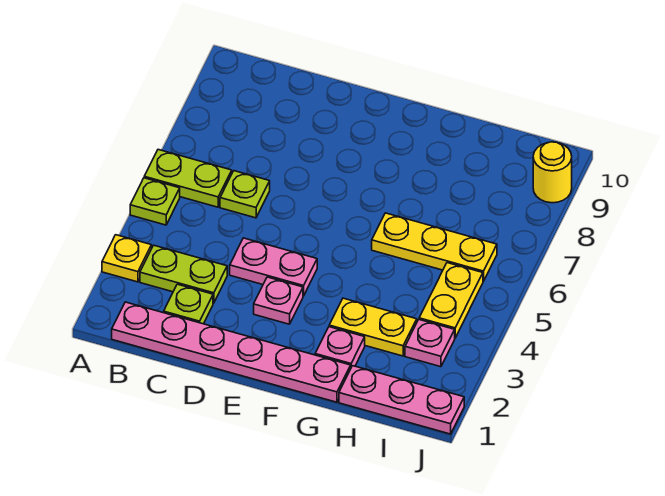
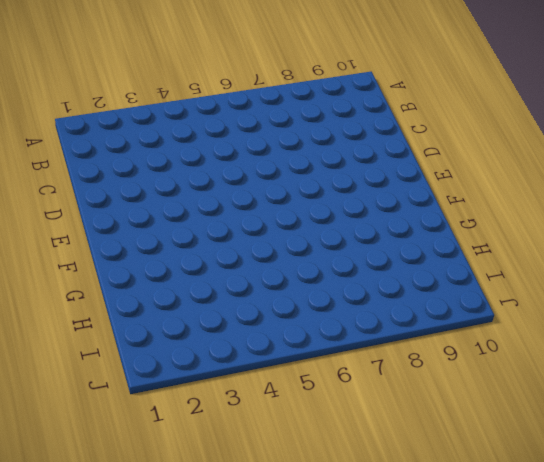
none -> yellow plate A3 level 1
none -> lime plate A5 level 1
none -> lime plate A6:B6 level 1

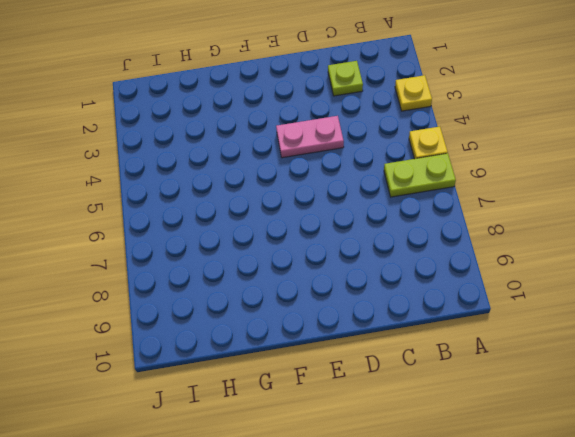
yellow plate A5 level 1 -> lime plate A5 level 1
none -> pink plate B1:G1 level 1
none -> lime plate B3:C3 level 1
none -> lime plate C6 level 1

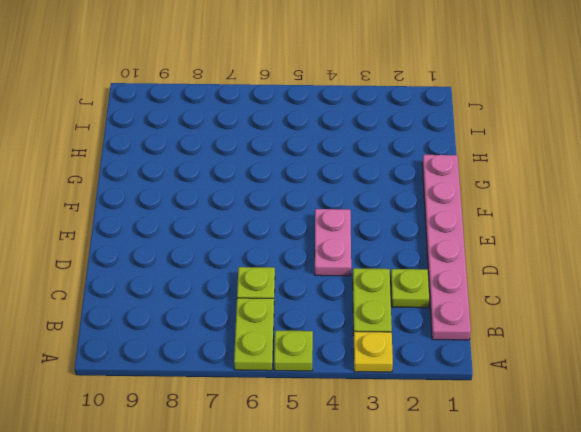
none -> pink plate E3 level 1
none -> pink plate G2 level 1
none -> yellow plate G3:H3 level 1

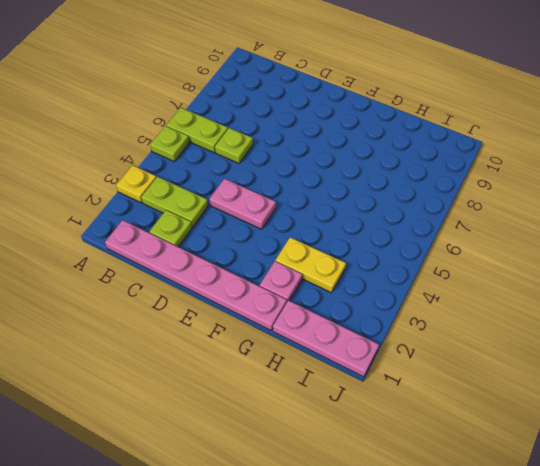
none -> pink plate E3 level 1
none -> yellow plate G6:I6 level 1
none -> pink plate I3 level 1

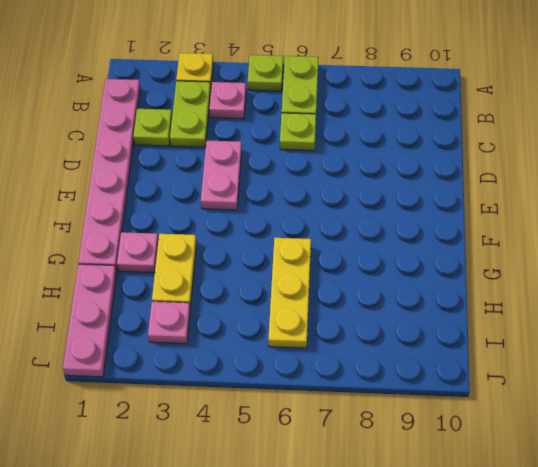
pink plate B4 level 1 -> pink plate E3 level 1
none -> yellow plate I4:I5 level 1
none -> yellow round brick J9 level 1

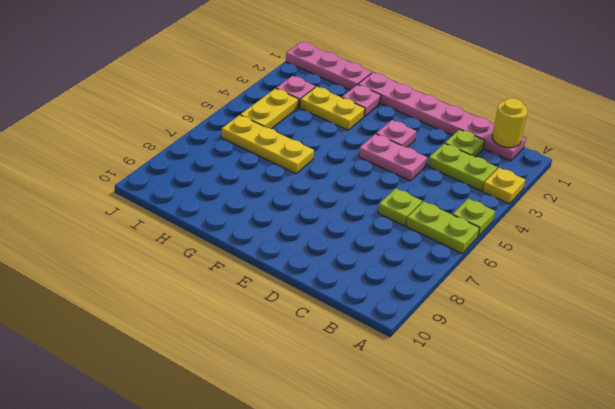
yellow round brick B1 level 2 -> yellow round brick J9 level 1

